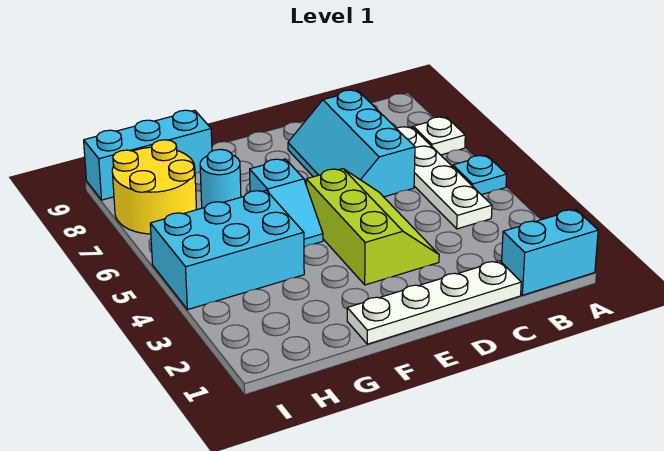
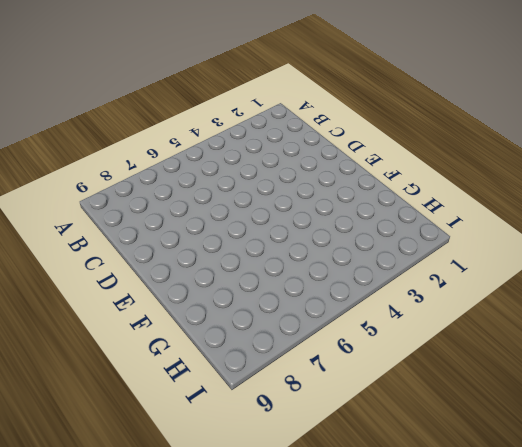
none -> cyan brick A1:B1 level 1
none -> cyan plate A5 level 1
none -> white plate A7 level 1

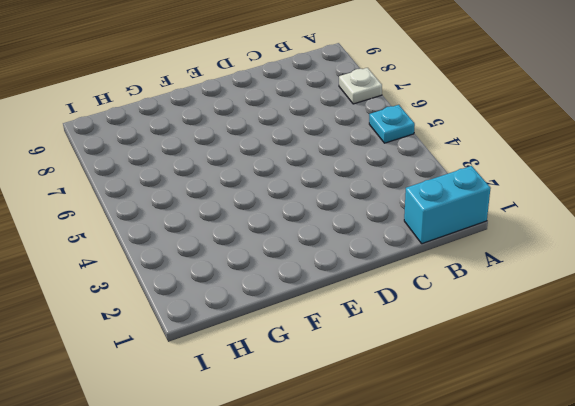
none -> white plate B4:B7 level 1
none -> white plate C1:F1 level 1
none -> cyan slope C6:D8 level 1 top C

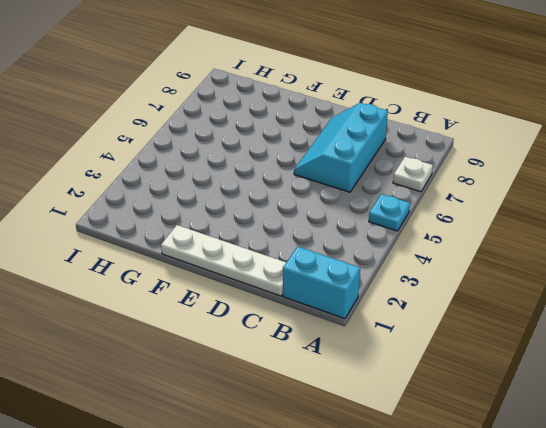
none -> white plate B4:B7 level 1
none -> lime slope D3:E5 level 1 top E
none -> cyan slope F5:F6 level 1 top 6

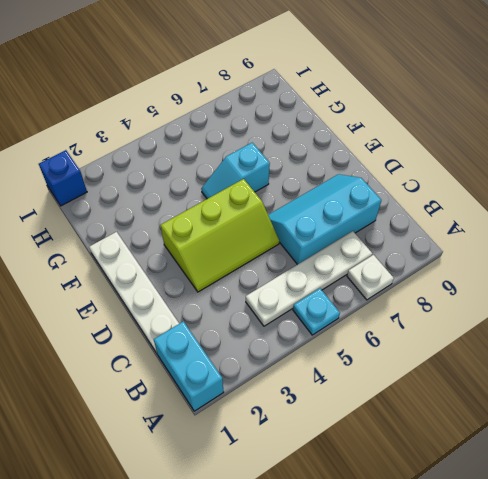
blue brick I1 level 1 -> none
none -> cyan brick G4:I5 level 1
none -> cyan round brick G7 level 1
none -> cyan brick G9:I9 level 1

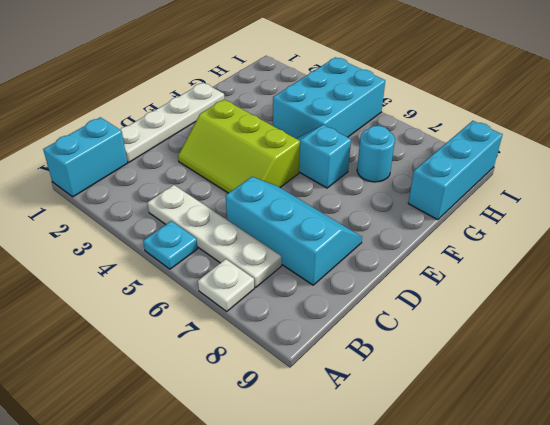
none -> yellow round brick H7:I8 level 1

